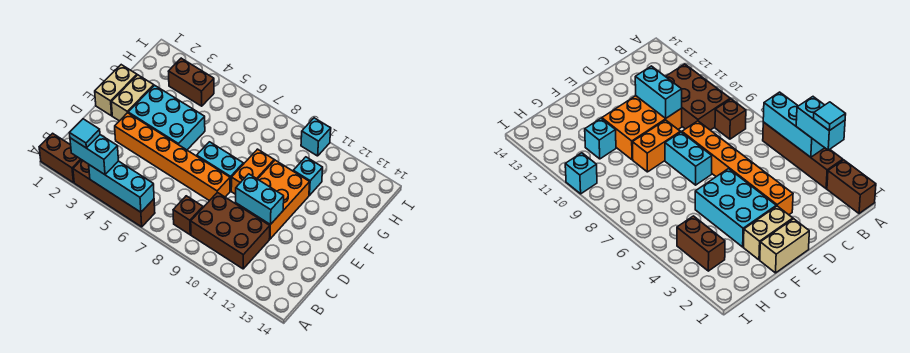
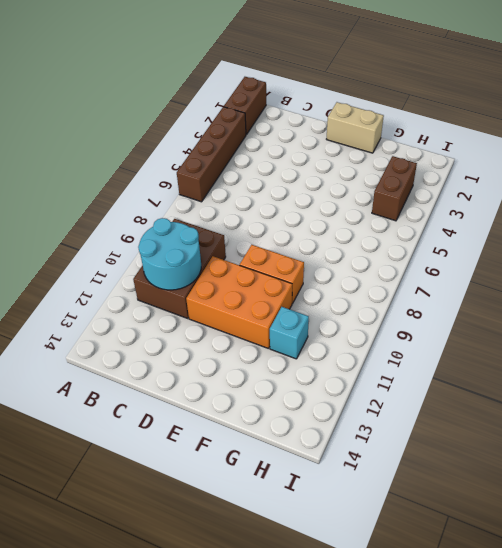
cyan round brick B10:C11 level 2 -> none
none -> brown brick B8 level 1
none -> orange brick D3:D8 level 1
none -> tan brick E2:F2 level 1

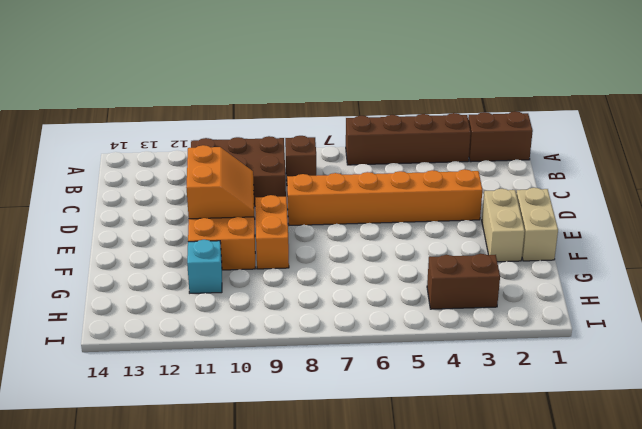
orange slope D10:E11 level 2 top 11 -> cyan brick D10:D11 level 2
none -> cyan brick E3:F5 level 1
none -> cyan brick E7:E8 level 1
none -> cyan brick I10 level 1

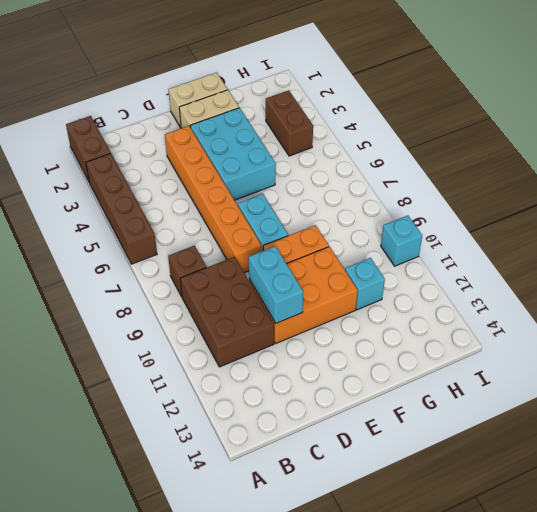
none -> cyan brick A4:A6 level 2
none -> cyan brick A3:A4 level 3
none -> cyan tile A3 level 4

